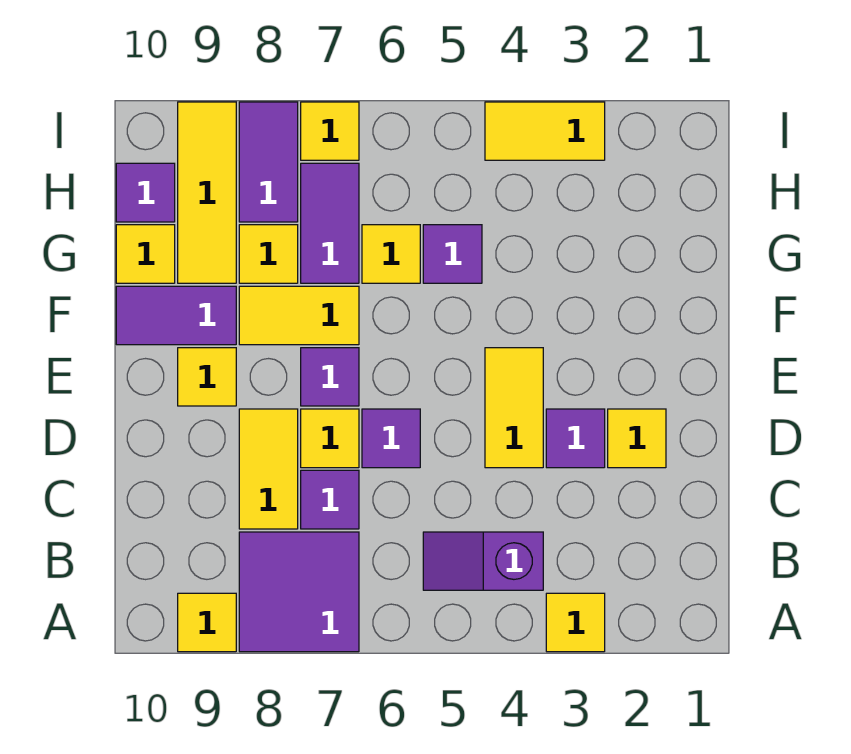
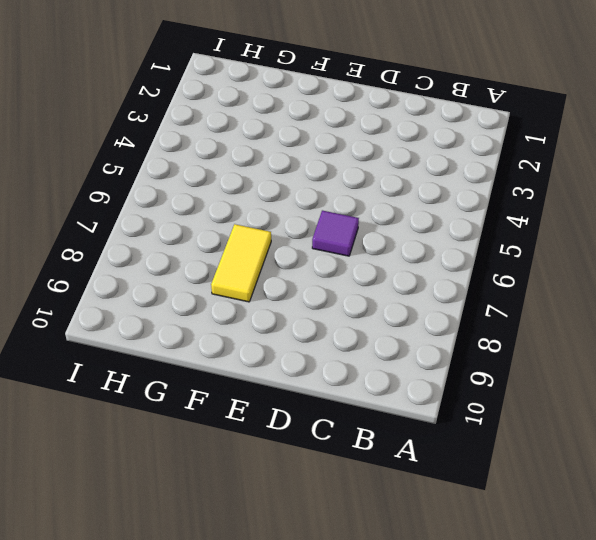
none -> yellow tile A3 level 1
none -> purple tile A7:B8 level 1
none -> yellow tile A9 level 1

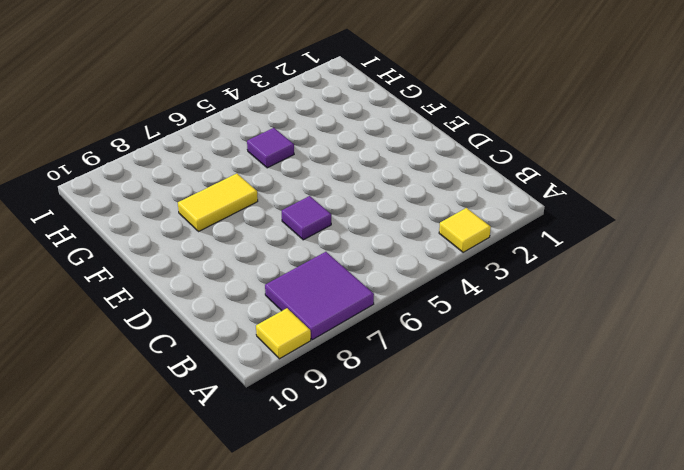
none -> purple slope B4:B5 level 1 top 4
none -> purple tile C7 level 1
none -> yellow tile C8:D8 level 1

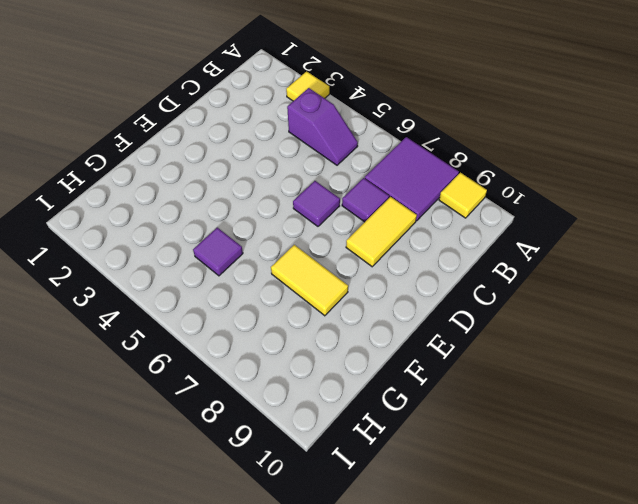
none -> yellow tile D2 level 1
none -> purple tile D3 level 1
none -> yellow tile D4:E4 level 1

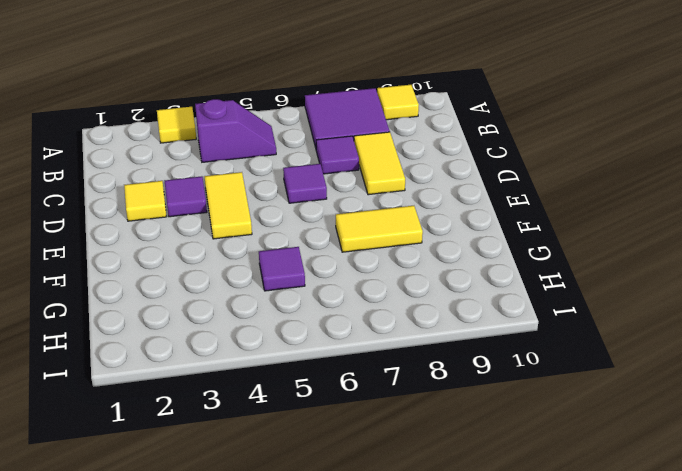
none -> yellow tile D7 level 1
none -> purple tile E7 level 1
none -> yellow tile E9 level 1

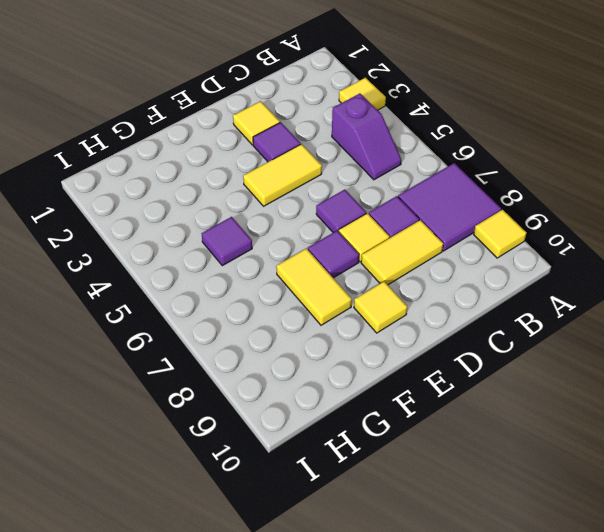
none -> purple tile F9:F10 level 1
none -> yellow tile G6 level 1
none -> purple tile G7:H7 level 1

